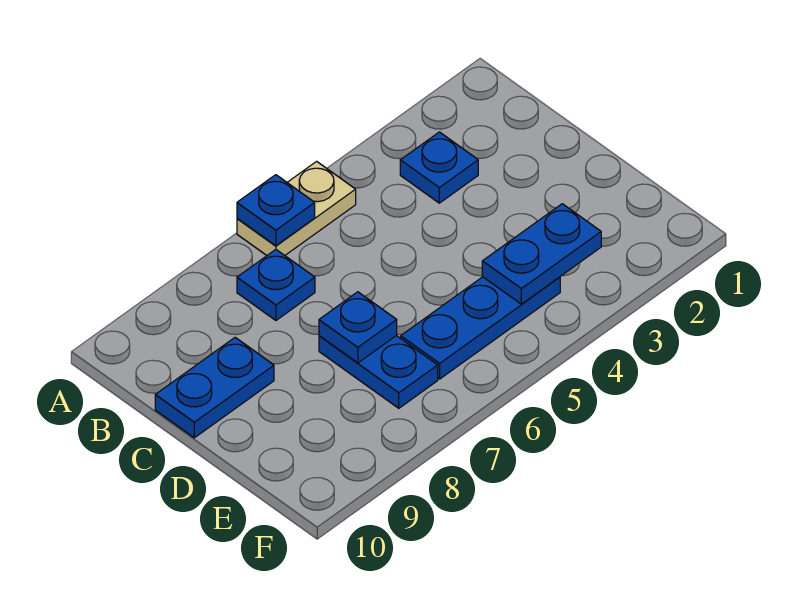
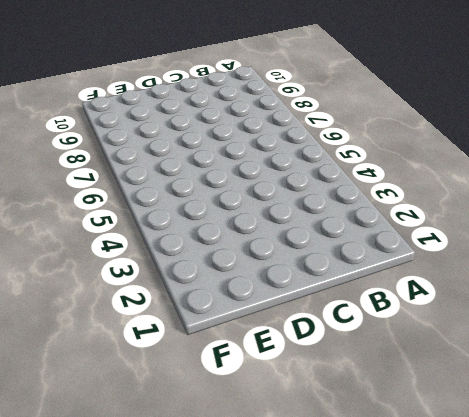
none -> tan plate A5:A6 level 1
none -> blue plate B3 level 1

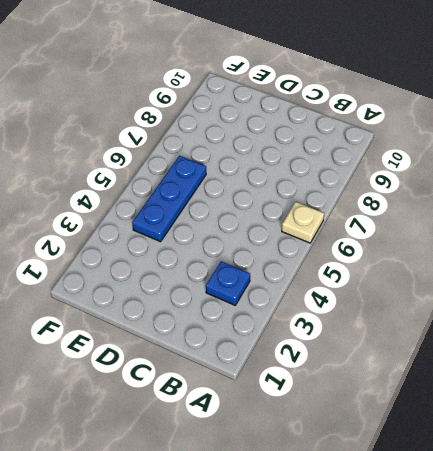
tan plate A6 level 1 -> tan plate A5:A6 level 1
none -> blue plate B7 level 1
none -> blue plate C9:C10 level 1

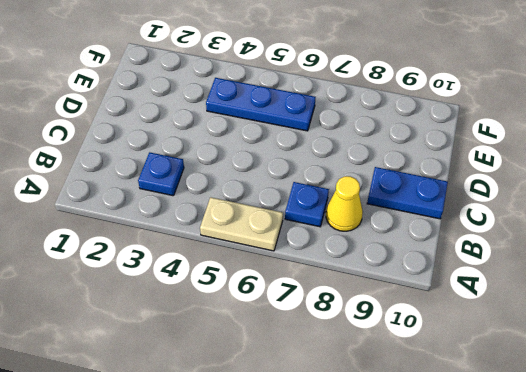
yellow cone B8 level 1 -> none
none -> blue plate D7:E7 level 1
none -> blue plate A6 level 2

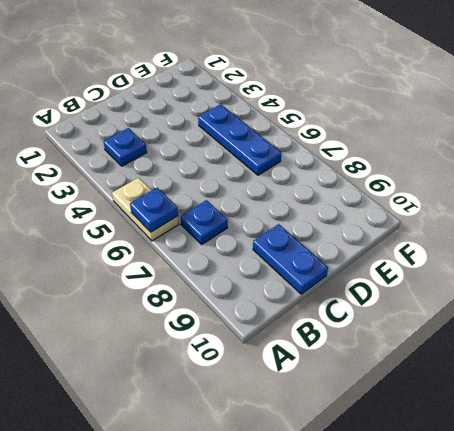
none -> blue plate D7:E7 level 1
none -> blue plate D7 level 2

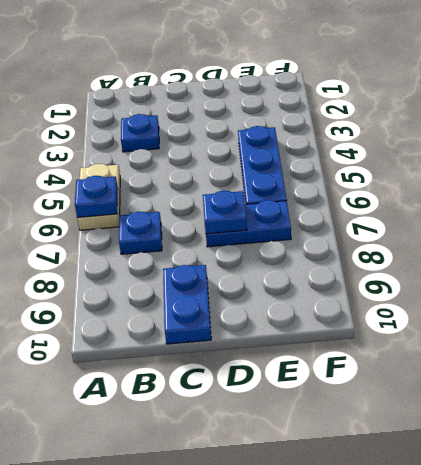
none -> blue plate E3:E4 level 2

